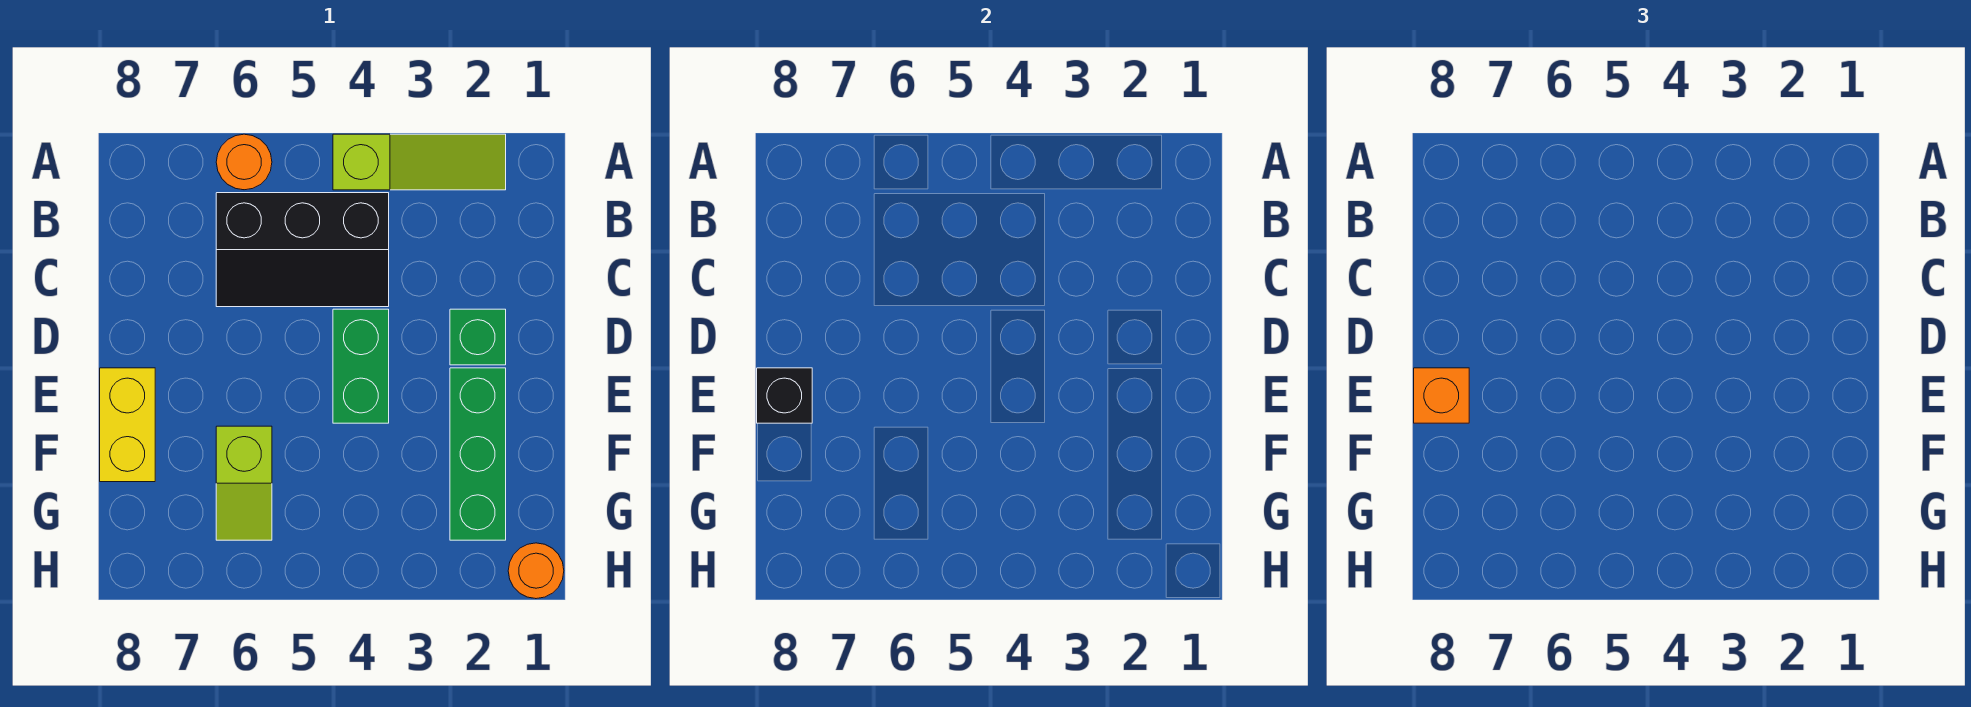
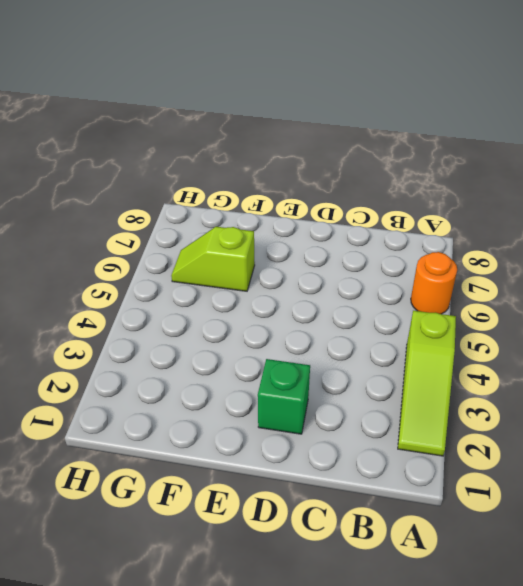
none -> black slope B4:C6 level 1 top B
none -> green brick D4:E4 level 1

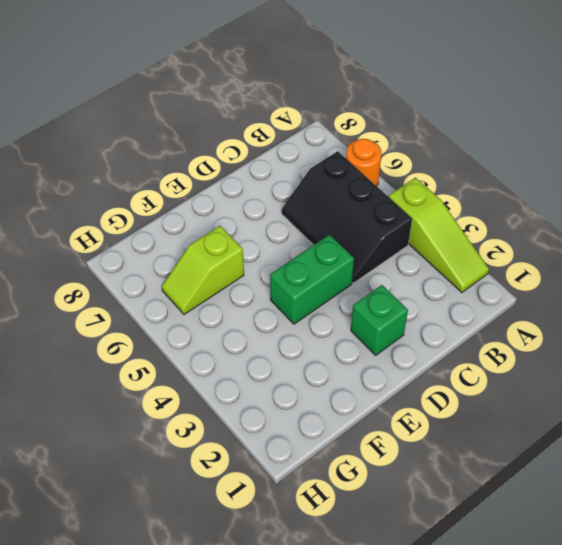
none -> green brick E2:G2 level 1
none -> yellow brick E8:F8 level 1

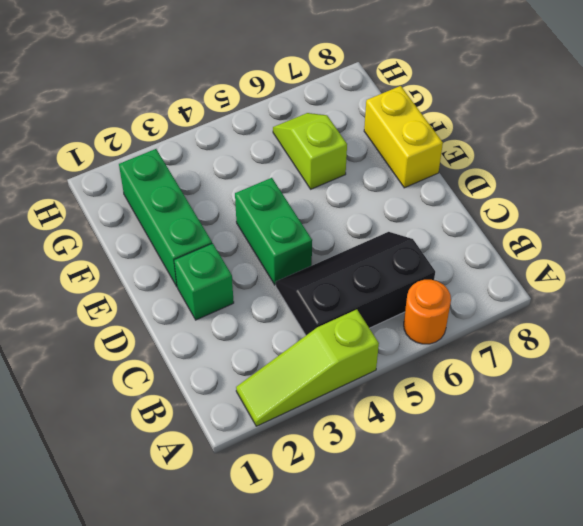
none -> orange round brick H1 level 1
none -> black brick E8 level 2

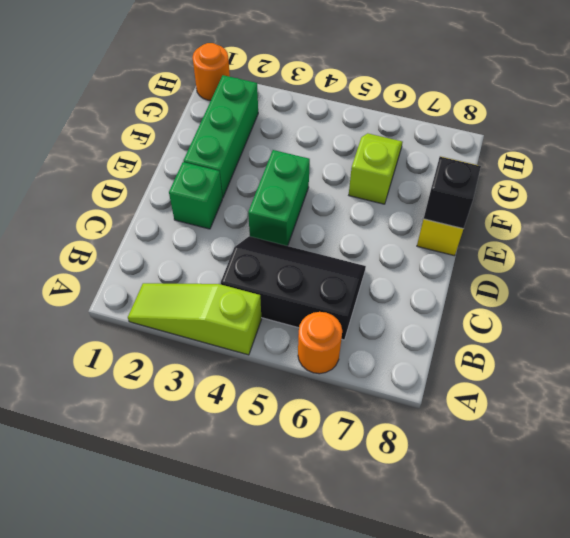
none -> orange brick E8 level 3

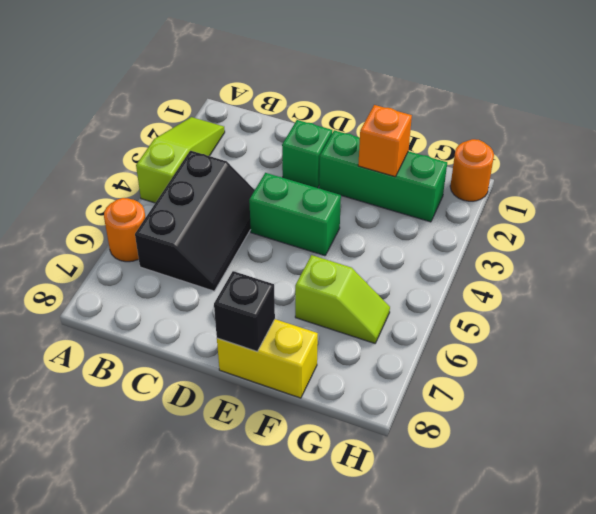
orange brick F2 level 2 -> orange brick E8 level 3

